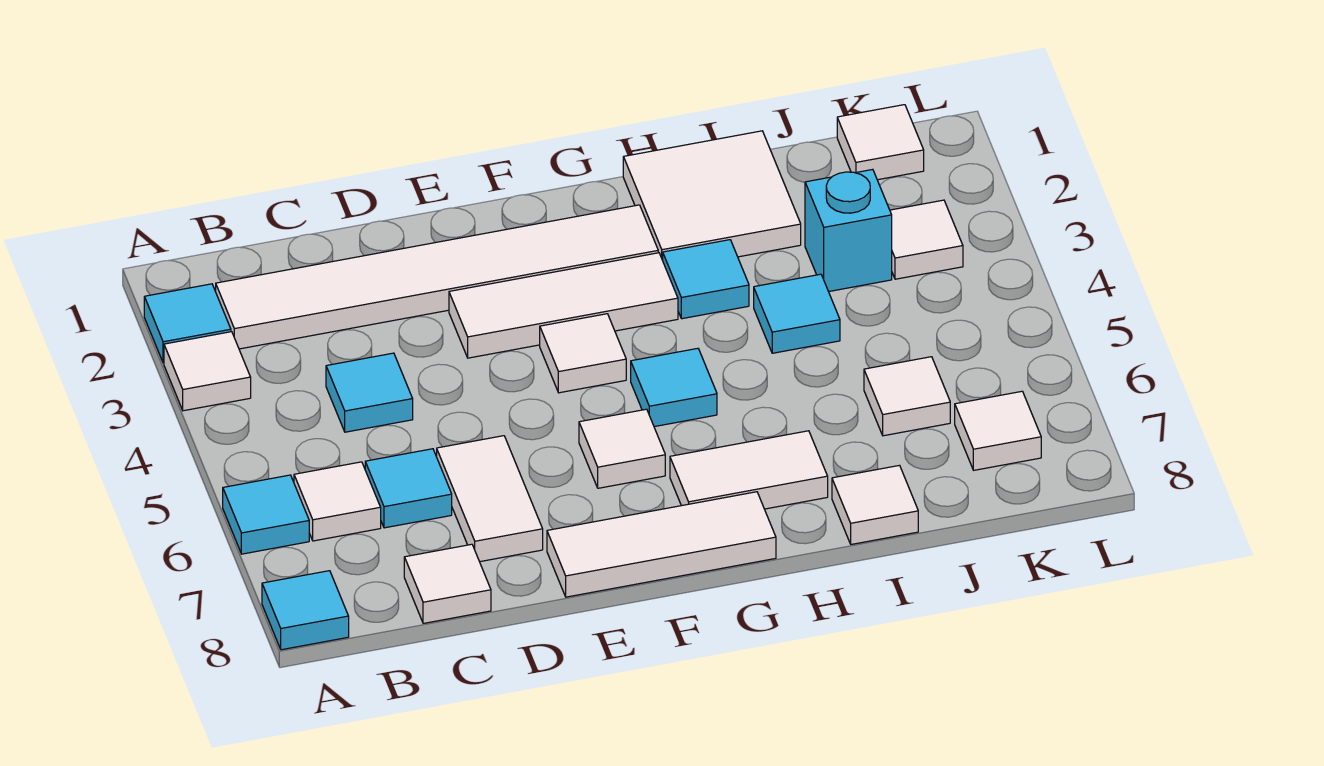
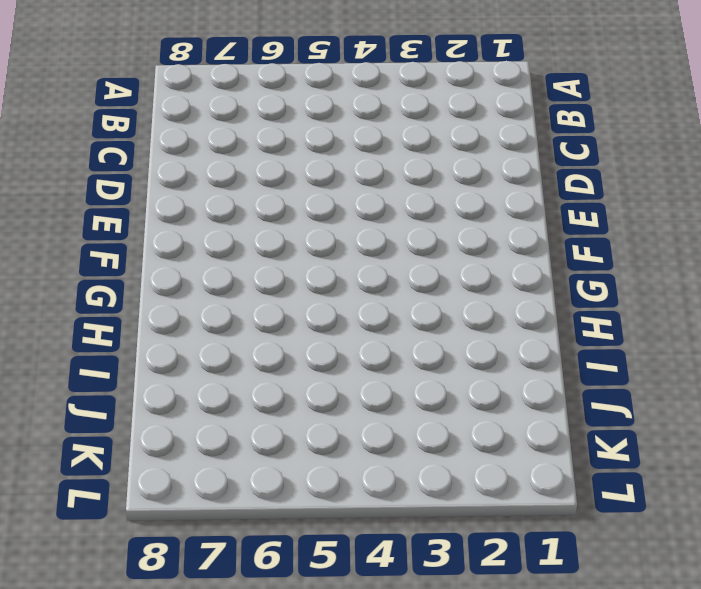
none -> cyan tile A2 level 1
none -> white tile A3 level 1
none -> cyan tile A6 level 1

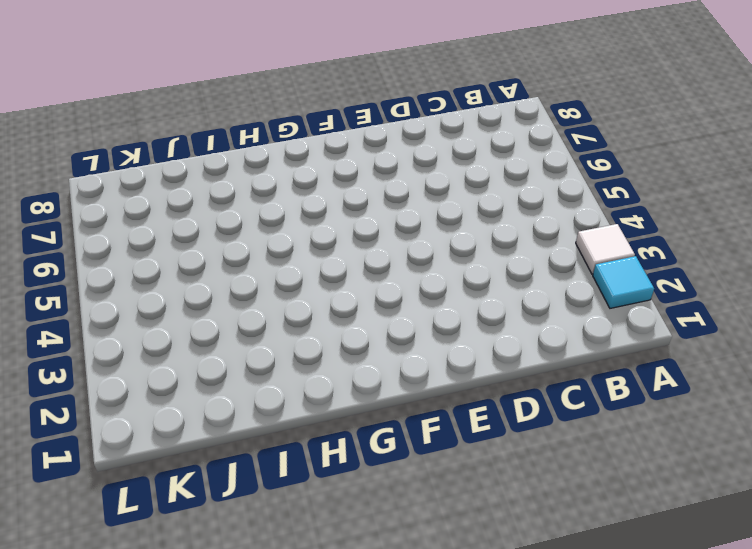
none -> cyan tile A6 level 1
none -> cyan tile A8 level 1
none -> white tile B2:G2 level 1

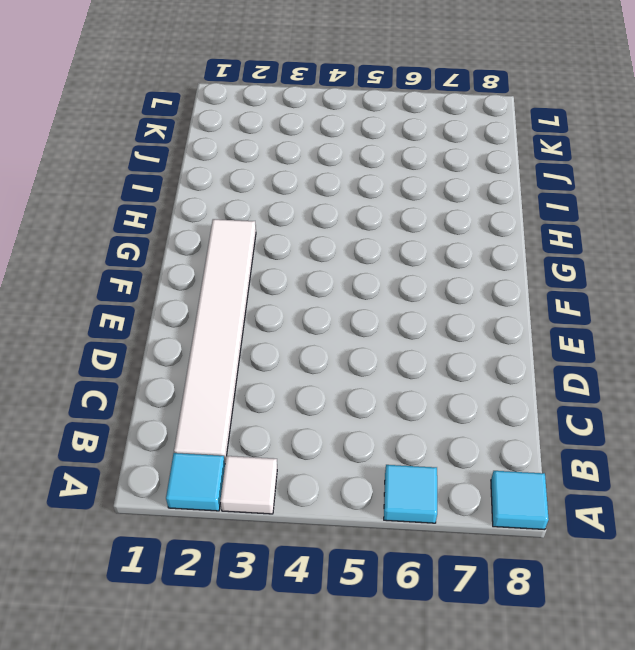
none -> white tile B6 level 1
none -> cyan tile C4 level 1
none -> cyan tile C6 level 1

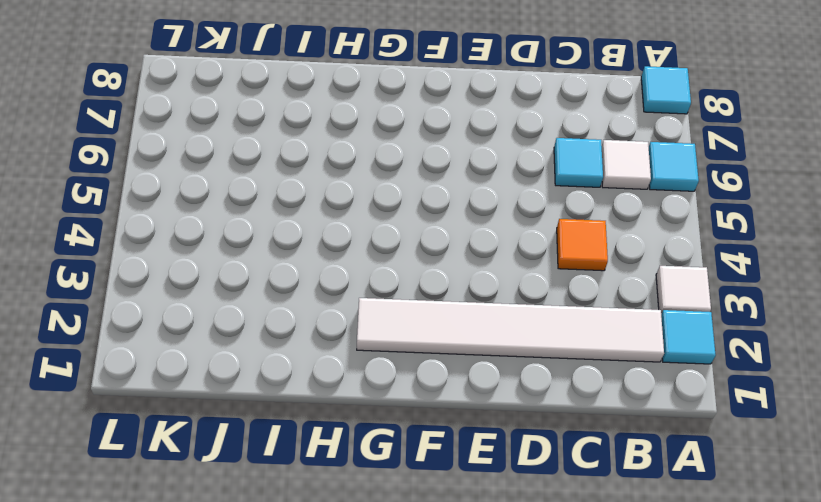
orange tile C4 level 1 -> cyan tile C4 level 1
none -> white tile C8 level 1
none -> white tile D6:D7 level 1
none -> white tile E3:G3 level 1

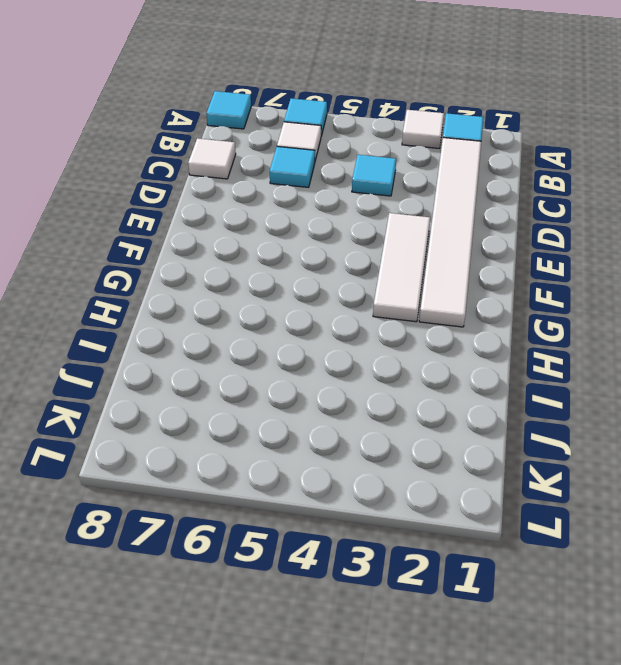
none -> white tile D6:D7 level 1
none -> white tile E8:G8 level 1
none -> white tile F4 level 1

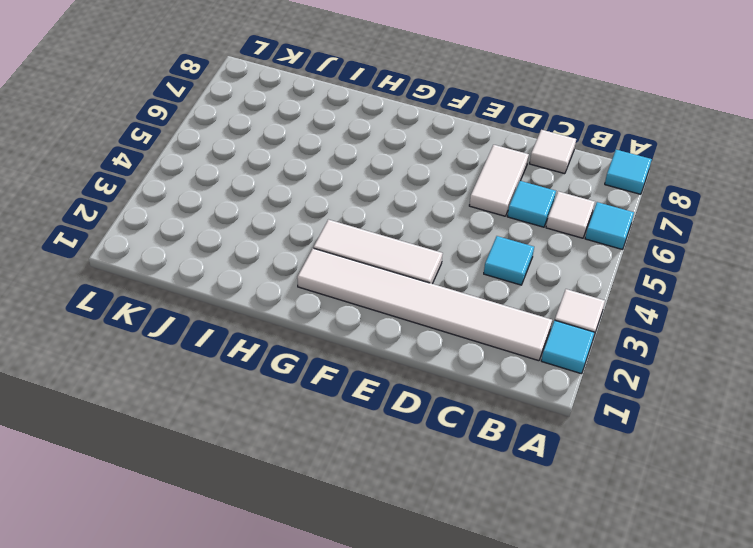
none -> white tile E8:G8 level 1
none -> white tile F4 level 1
none -> white tile F6 level 1

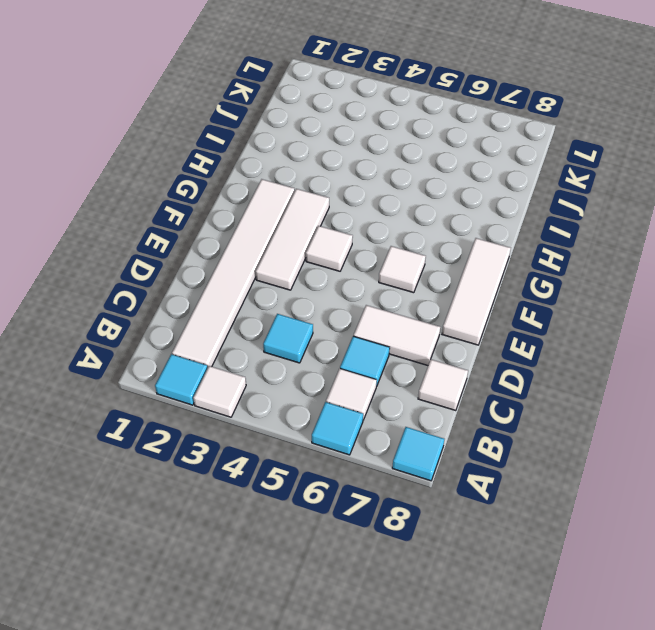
none -> cyan tile G5 level 1
none -> white tile G7:H7 level 1
none -> white tile H1:I2 level 1

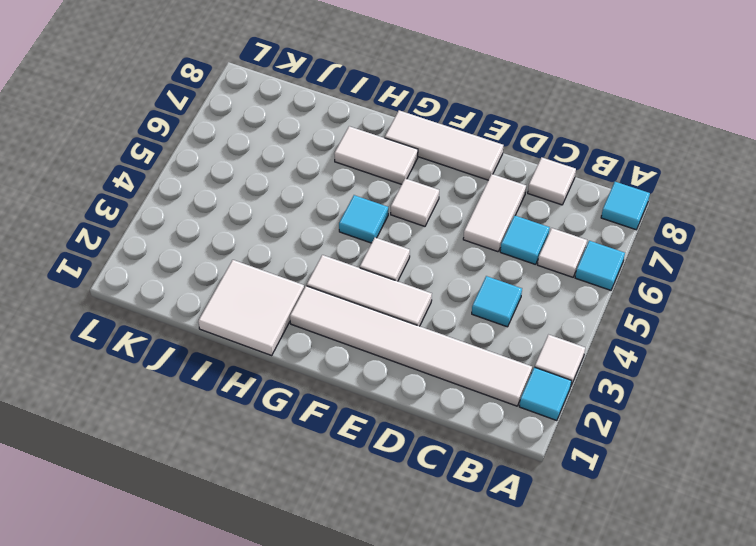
none -> cyan tile H3 level 1
none -> cyan tile I4 level 1
none -> white tile I8 level 1

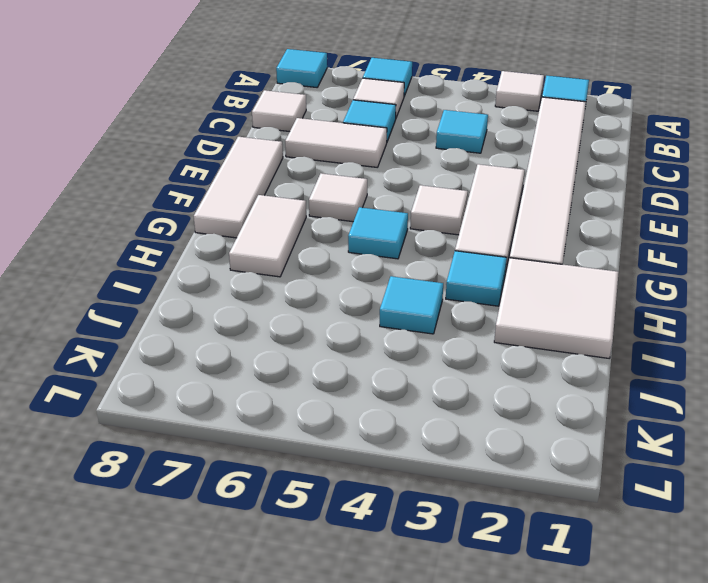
none -> white tile I8 level 1
none -> cyan brick J3 level 1
none -> white tile J6 level 1

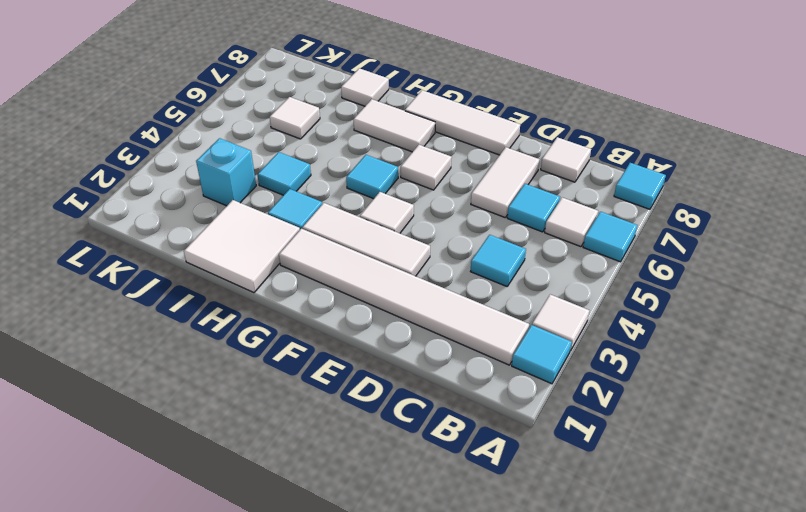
none -> white tile K1 level 1
none -> white tile K3 level 1
none -> white tile K7 level 1

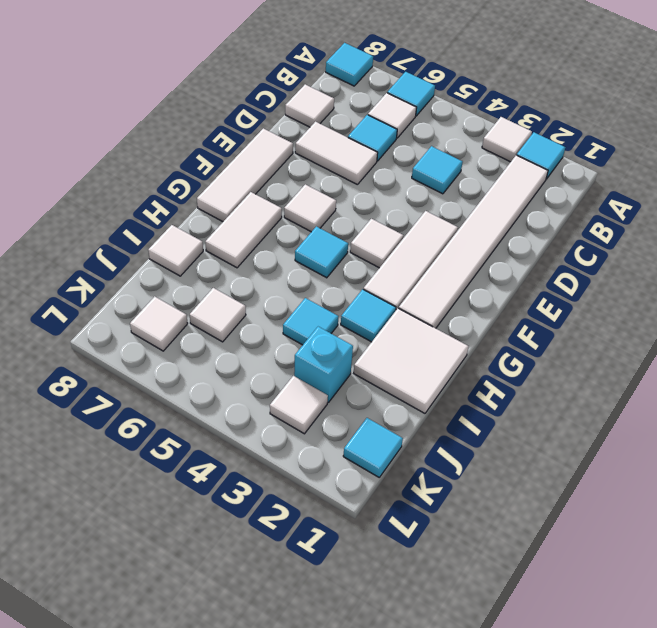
cyan tile K1 level 1 -> white tile K1 level 1

